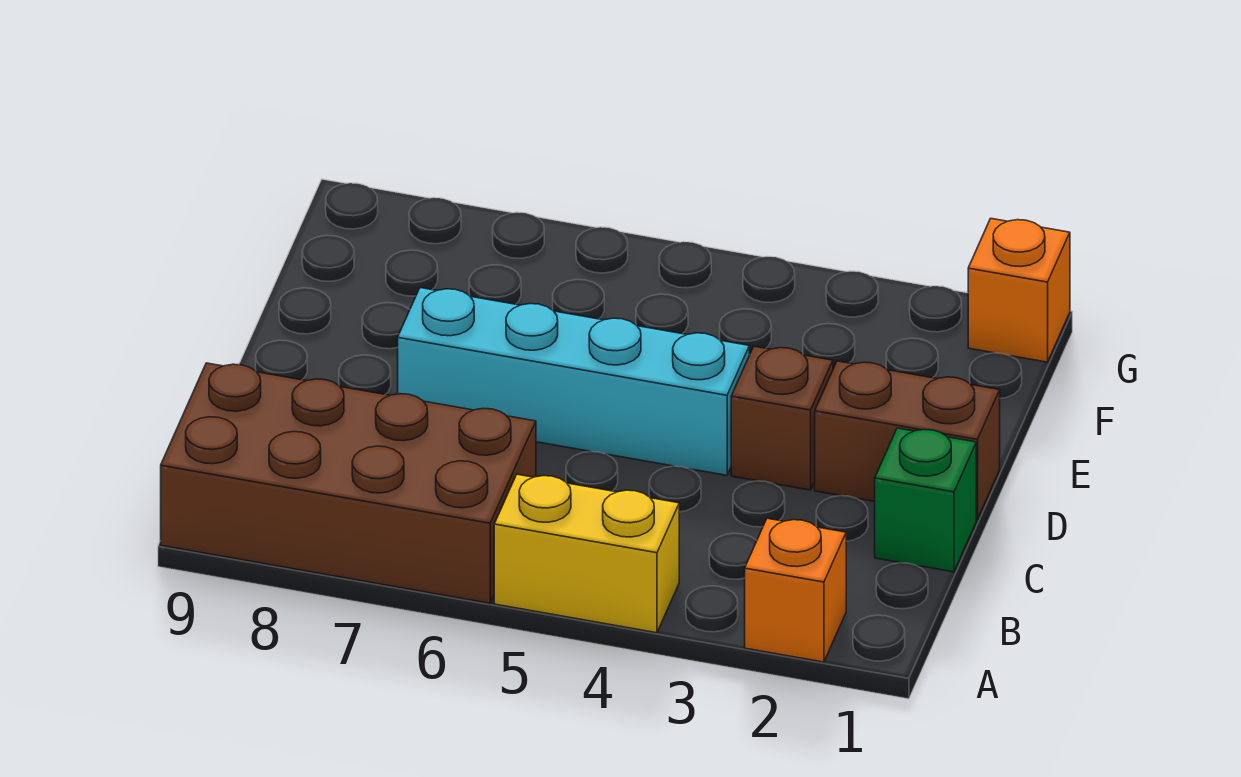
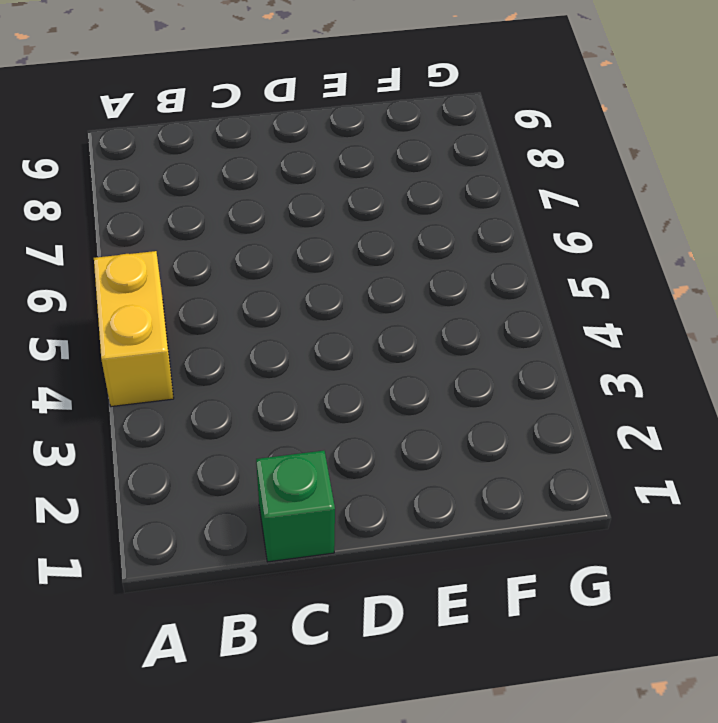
none -> orange brick A2 level 1
none -> brown brick A6:B9 level 1

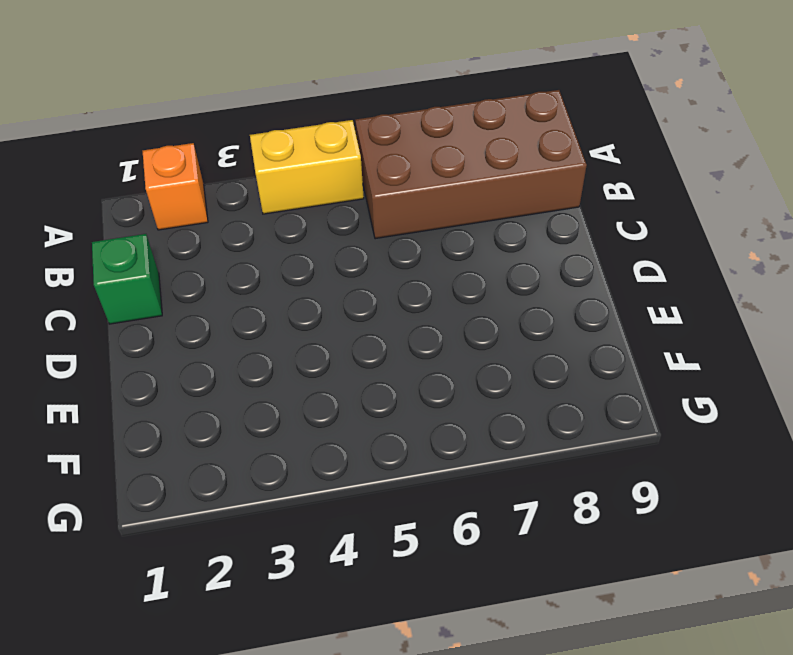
none -> brown brick D1:D2 level 1
none -> brown brick D3 level 1

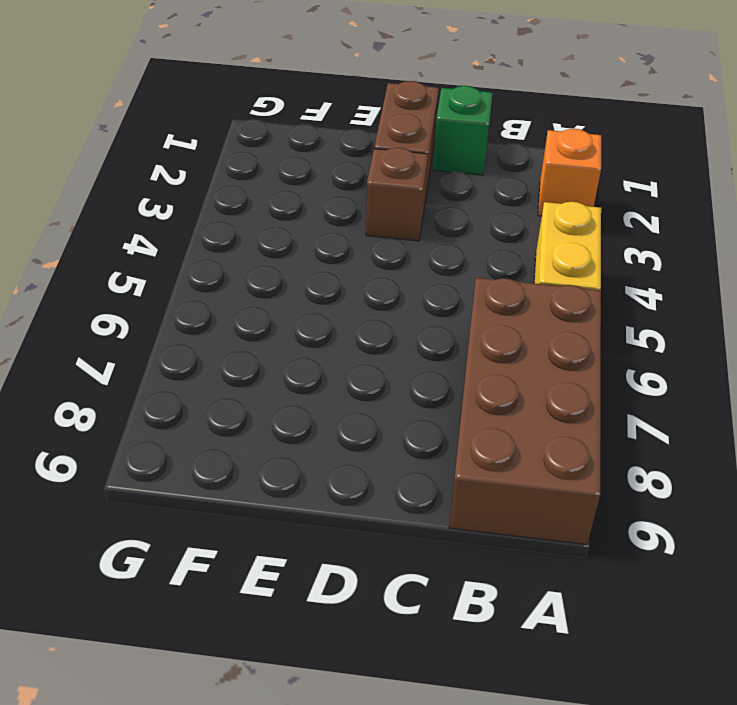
none -> cyan brick D4:D7 level 1
none -> orange brick G1 level 1

